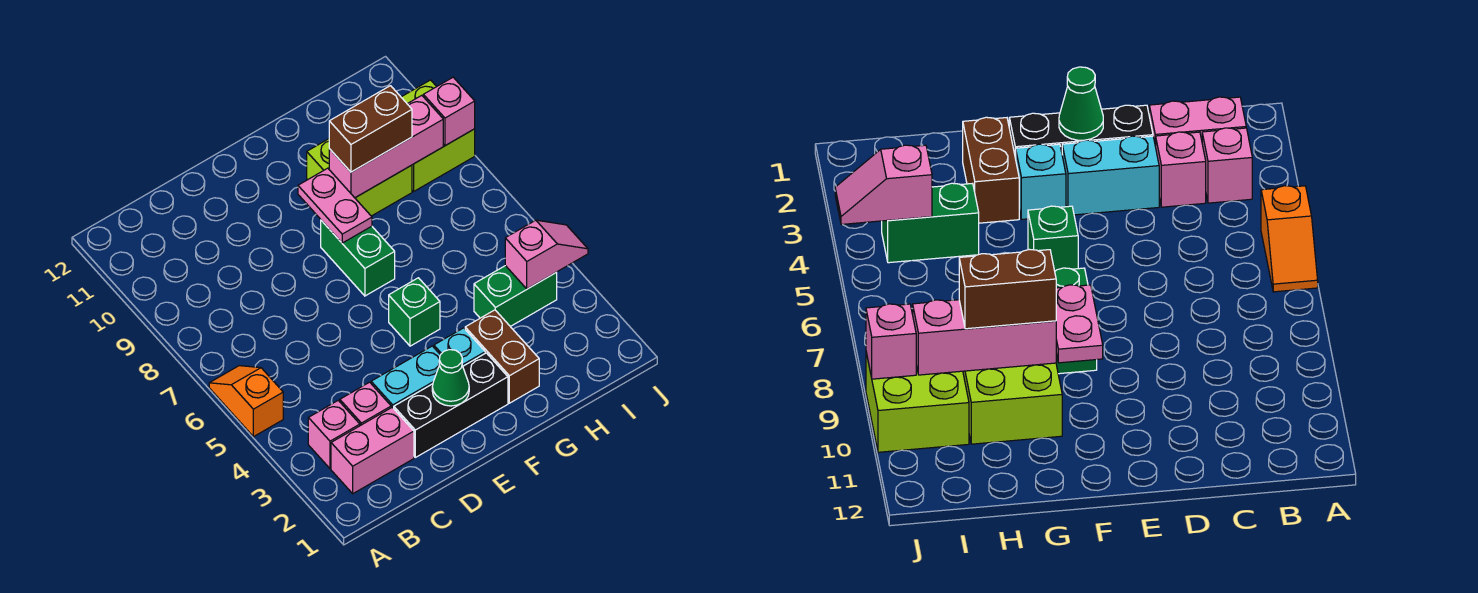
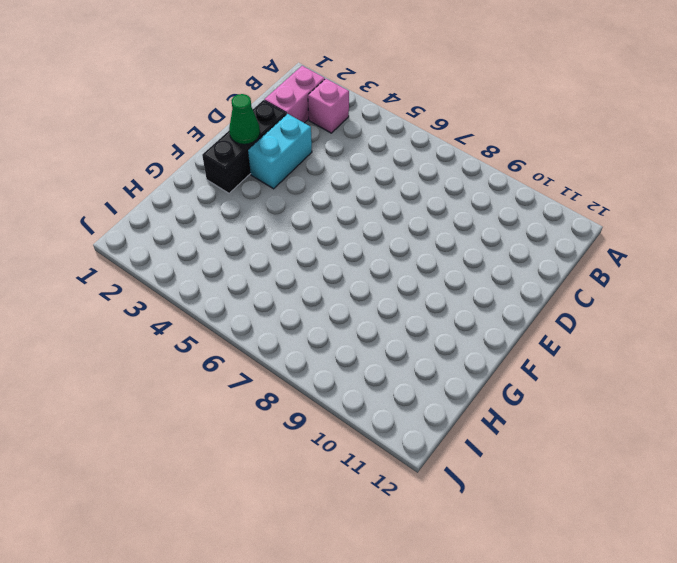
none -> orange slope A5:A6 level 1 top 5
none -> pink brick C3 level 1
none -> cyan brick F3 level 1

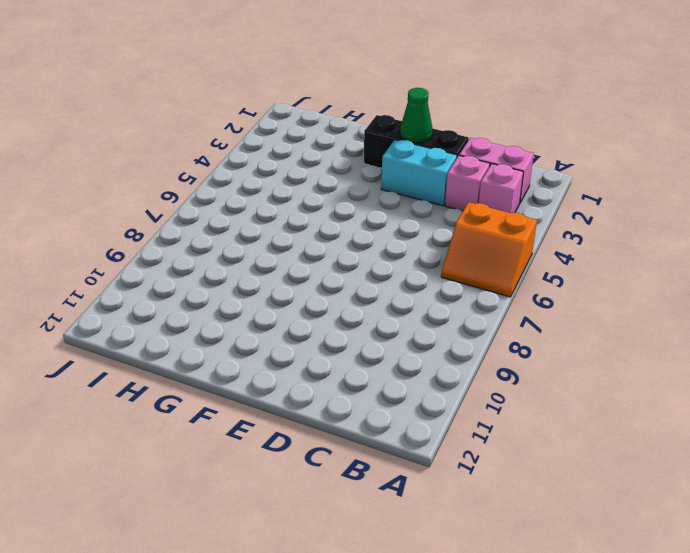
orange slope A5:B6 level 1 top 5 -> orange slope A5:A6 level 1 top 5
none -> cyan brick F3 level 1
none -> green brick F5 level 1
none -> green brick F7:F8 level 1

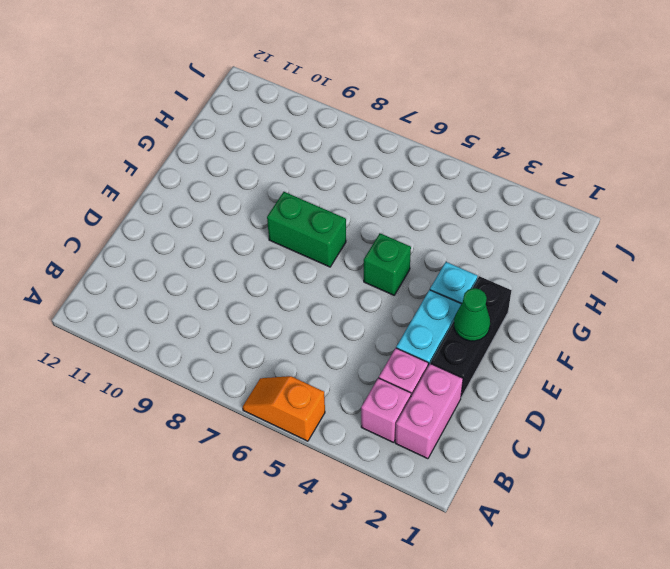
none -> brown brick G2:G3 level 1
none -> lime brick G9:H10 level 1
none -> green brick H4:I4 level 1

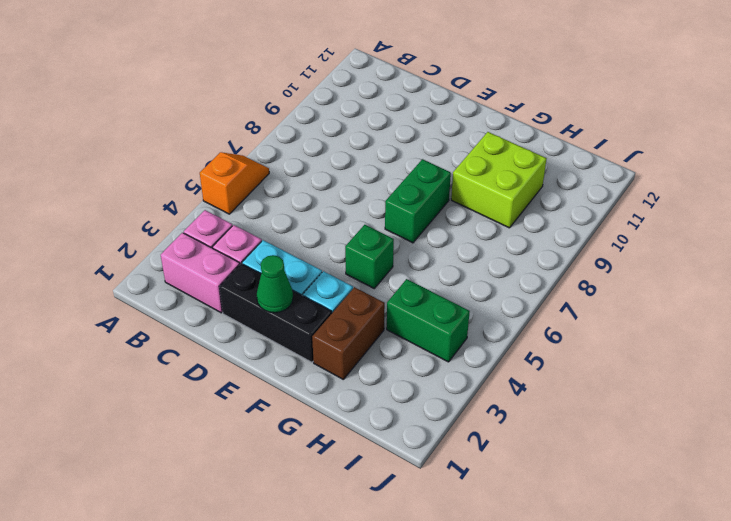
none -> lime brick I9:J10 level 1
none -> pink plate F8:F9 level 2
none -> pink brick G9:I9 level 2

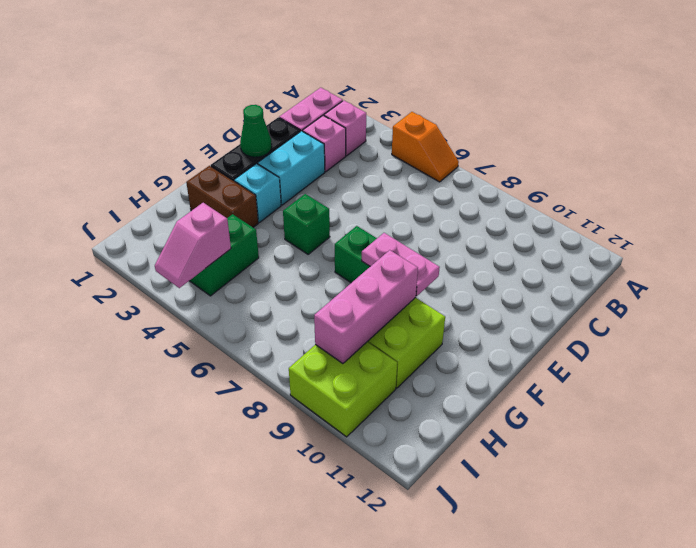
none -> pink brick J9 level 2
none -> brown brick G9:H9 level 3

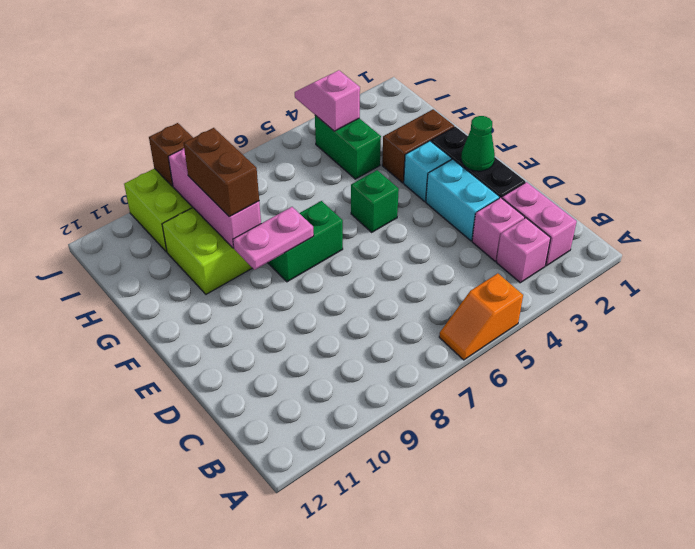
brown brick J9 level 2 -> pink brick J9 level 2

